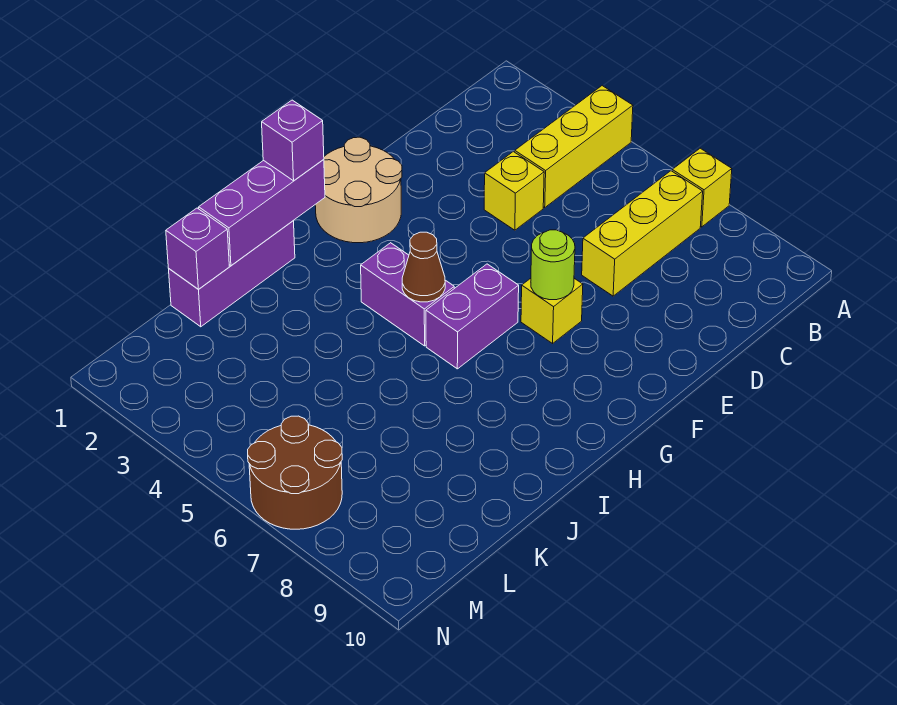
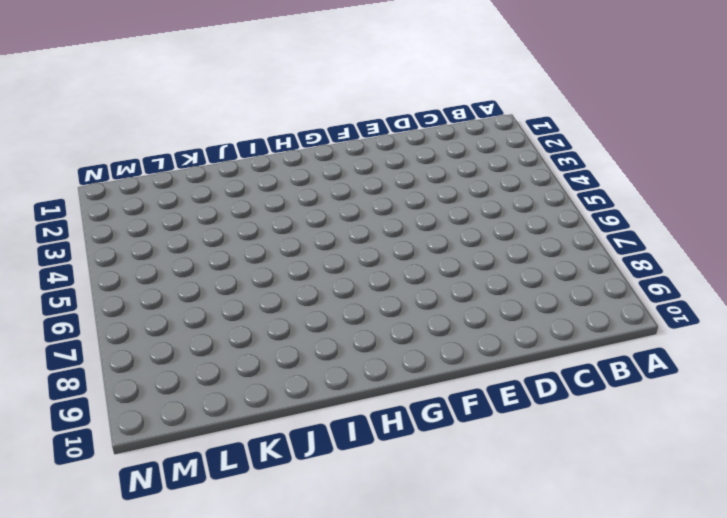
none -> yellow brick A4:C4 level 1
none -> yellow brick A7 level 1
none -> yellow brick B7:D7 level 1

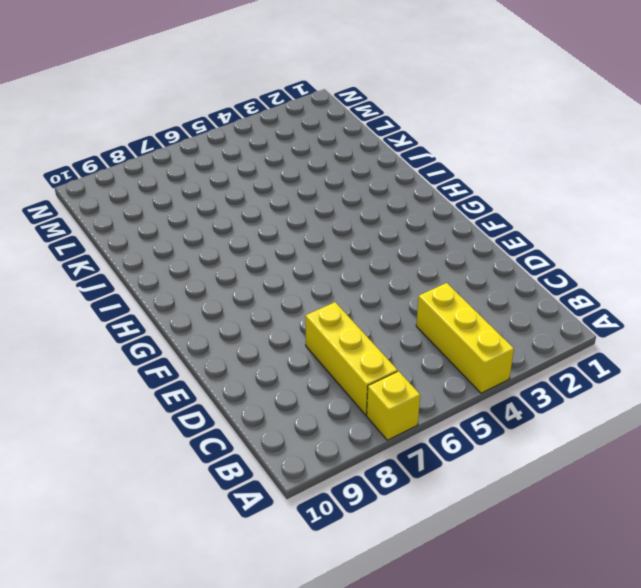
none -> yellow brick D4 level 1
none -> tan round brick F1:G2 level 1
none -> yellow brick F7 level 1

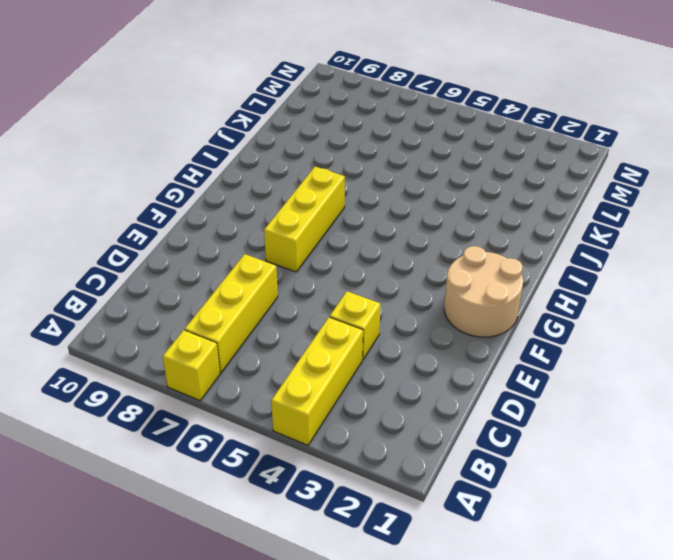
yellow brick F7:H7 level 1 -> yellow brick F7 level 1
none -> purple brick G6:H6 level 1
none -> purple brick H4:H5 level 1
none -> purple brick I1:K1 level 1

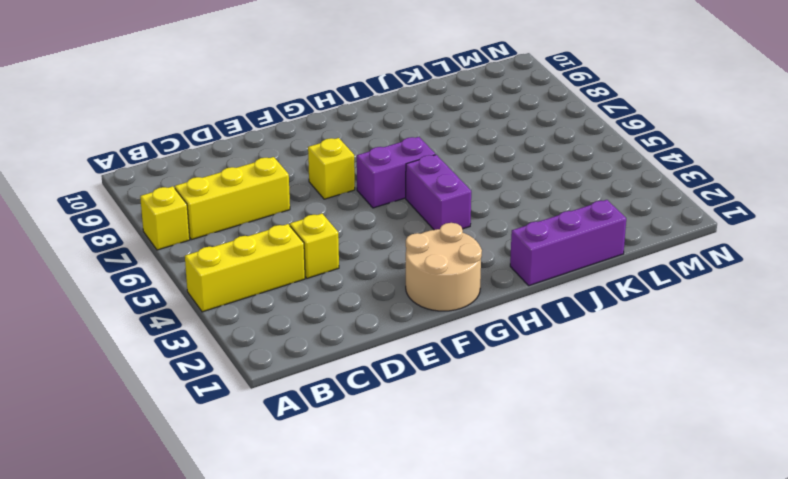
none -> brown round brick M6:N7 level 1
none -> lime round brick F7 level 2
none -> purple brick H1:J1 level 2

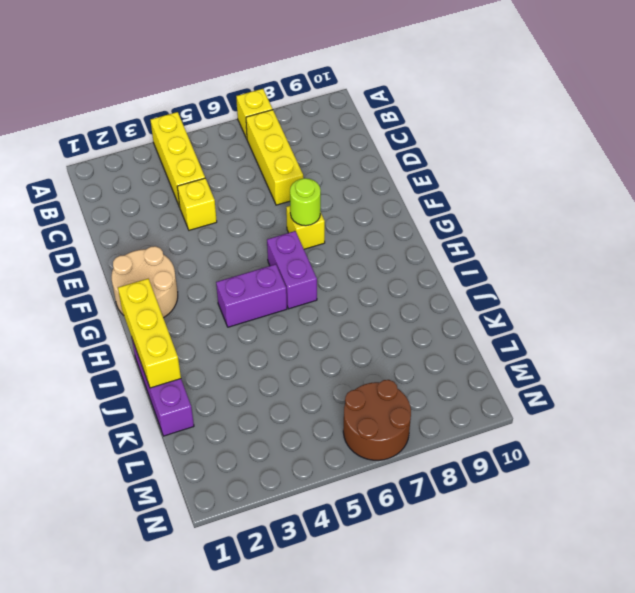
yellow brick H1:J1 level 2 -> purple brick H1:J1 level 2
none -> brown cone H5 level 2
none -> purple brick K1 level 2
none -> purple brick H1 level 3

